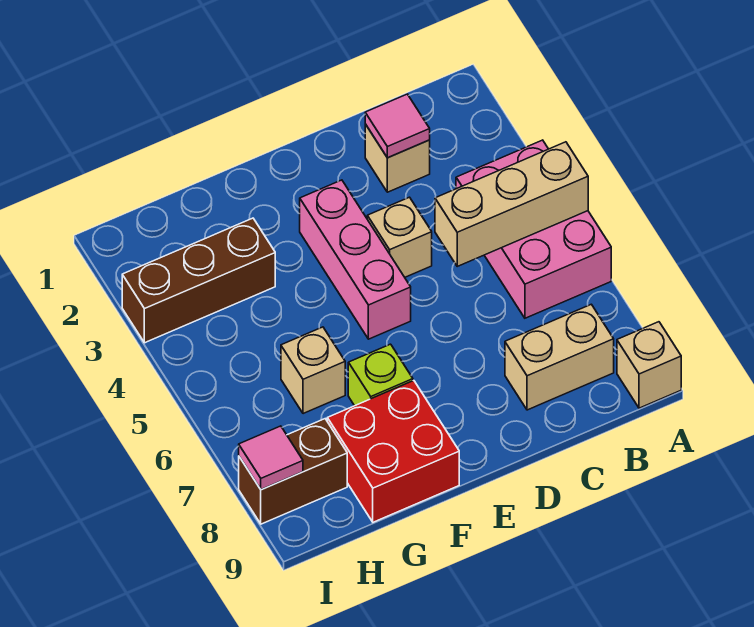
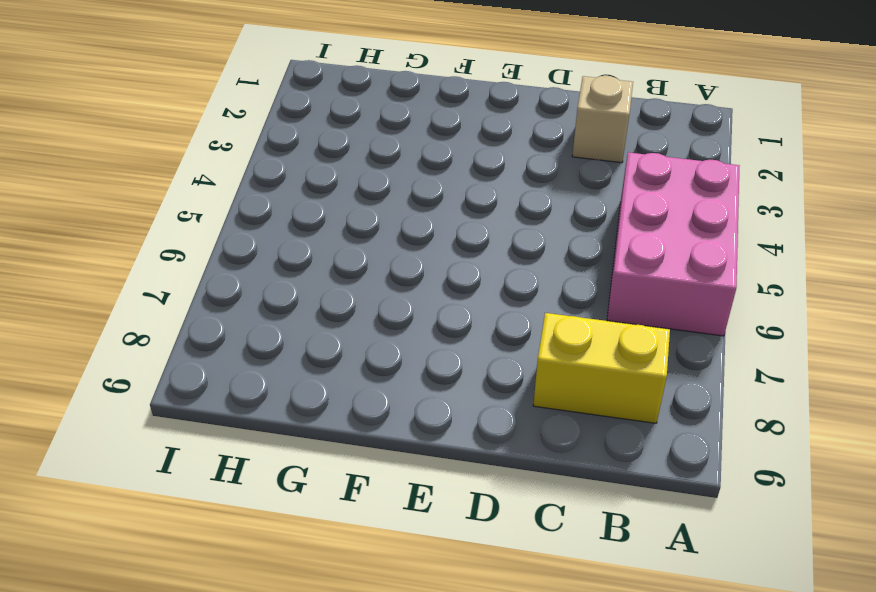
yellow brick B8:C8 level 1 -> tan brick B8:C8 level 1
none -> tan brick A9 level 1
none -> tan brick D4 level 1
none -> pink brick E3:E5 level 1

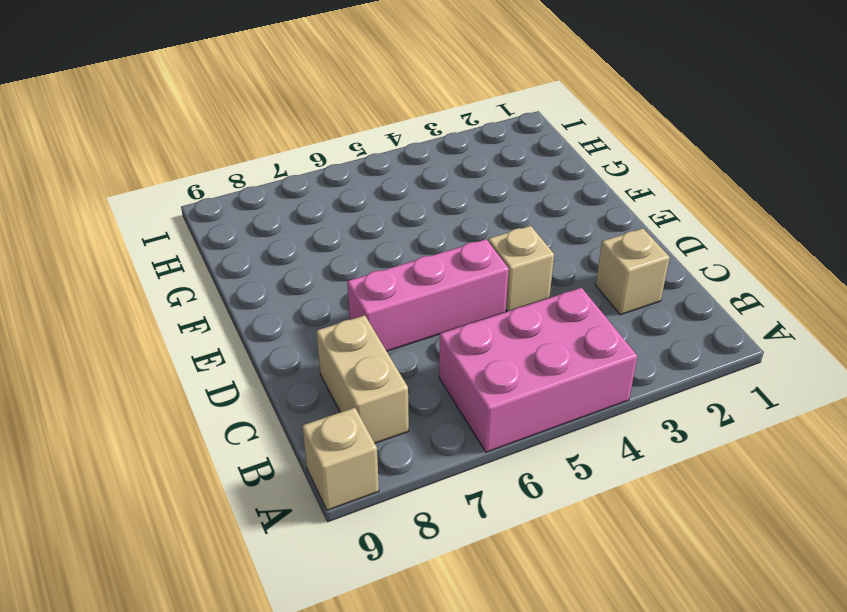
pink brick D5:D7 level 1 -> pink brick E3:E5 level 1
none -> lime brick F7 level 1
none -> red brick F8:G9 level 1
none -> brown brick G3:I3 level 1

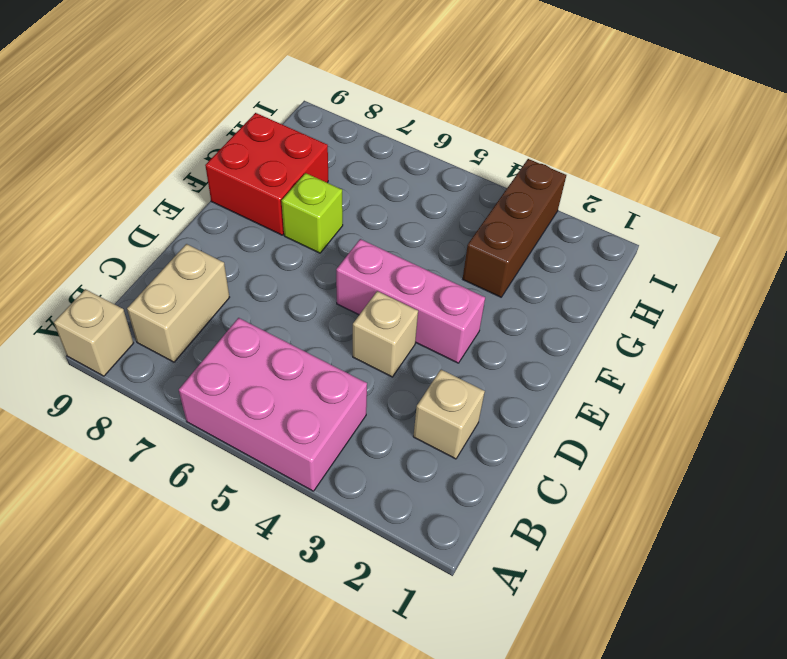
none -> tan brick G6 level 1
none -> brown brick H8:I8 level 1
none -> tan brick A5:C5 level 2

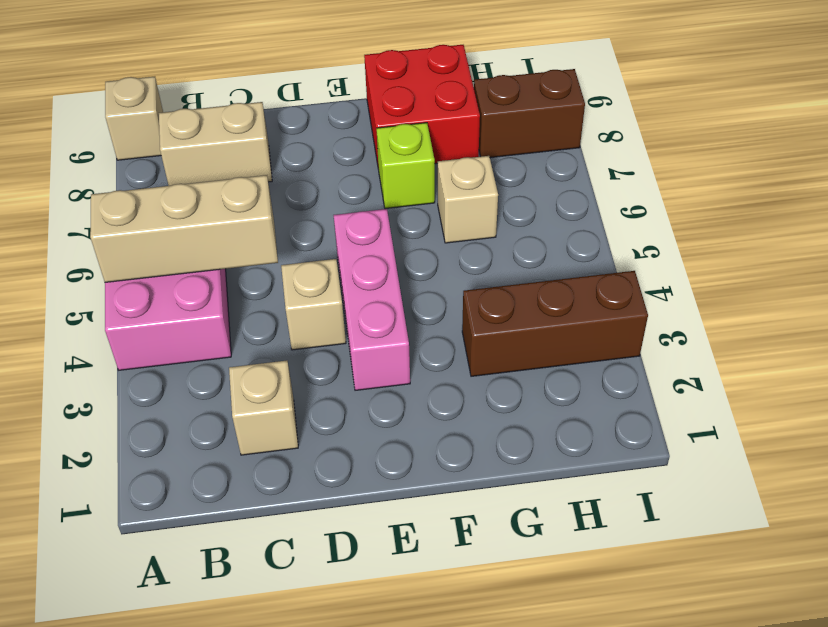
none -> pink tile C2 level 2
none -> pink tile I8 level 2

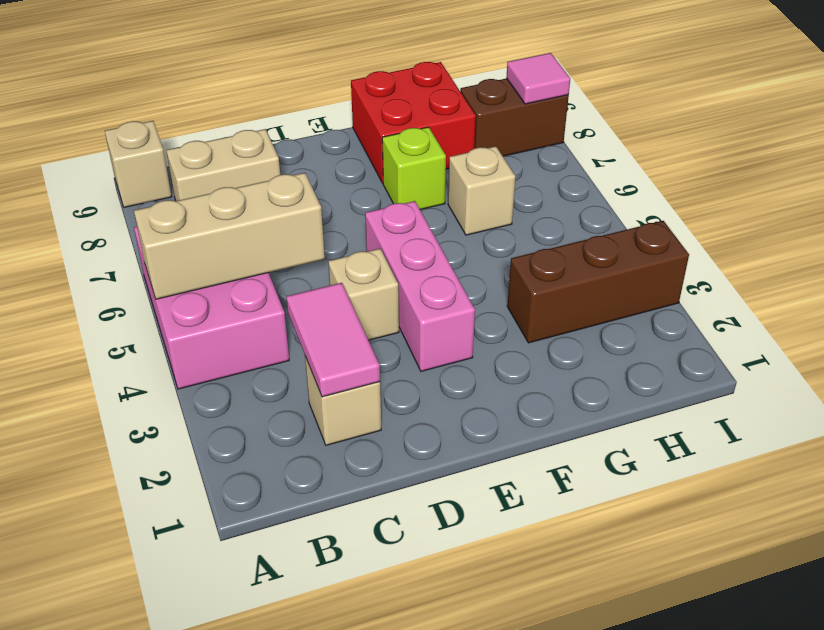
pink tile C2:C3 level 2 -> pink tile C2 level 2

